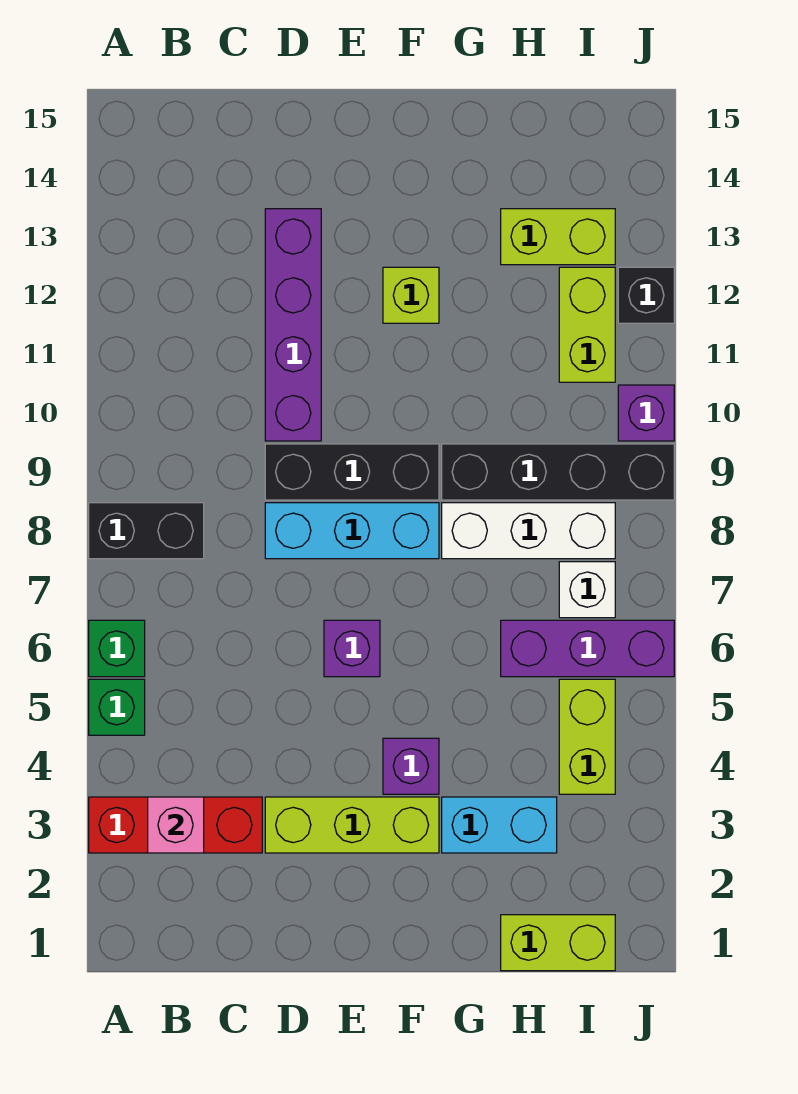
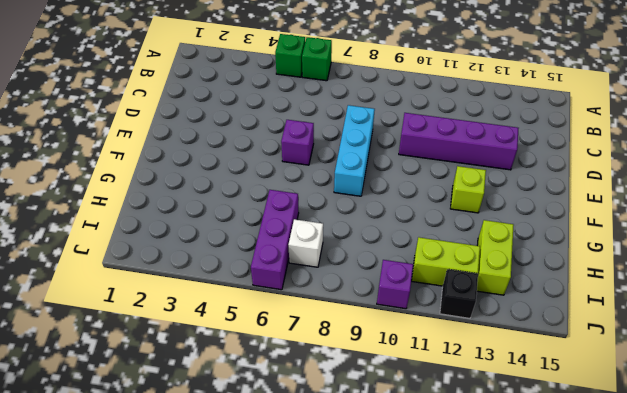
none -> red brick A3:C3 level 1
none -> black brick A8:B8 level 1
none -> lime brick D3:F3 level 1

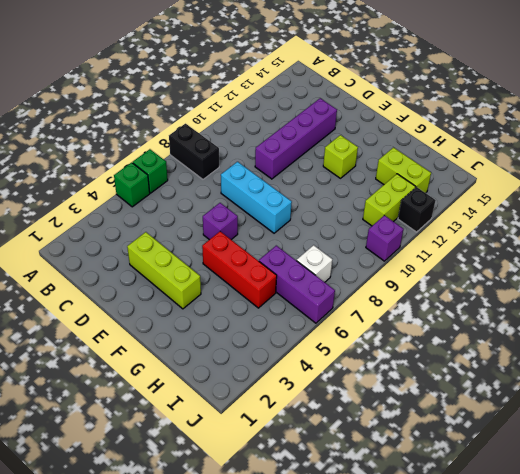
red brick F5:H5 level 1 -> red brick A3:C3 level 1
none -> black brick D9:F9 level 1
none -> purple brick F4 level 1
none -> cyan brick G3:H3 level 1

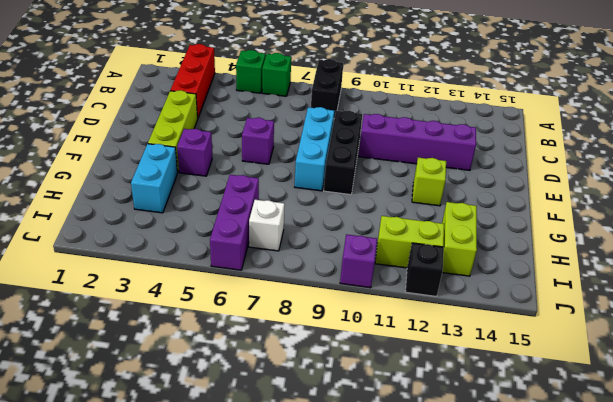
none -> white brick G8:I8 level 1
none -> black brick G9:J9 level 1
none -> lime brick H1:I1 level 1

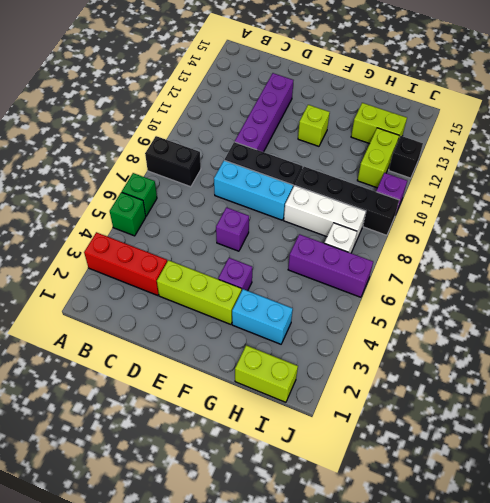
none -> lime brick I4:I5 level 1
none -> pink brick B3 level 2

